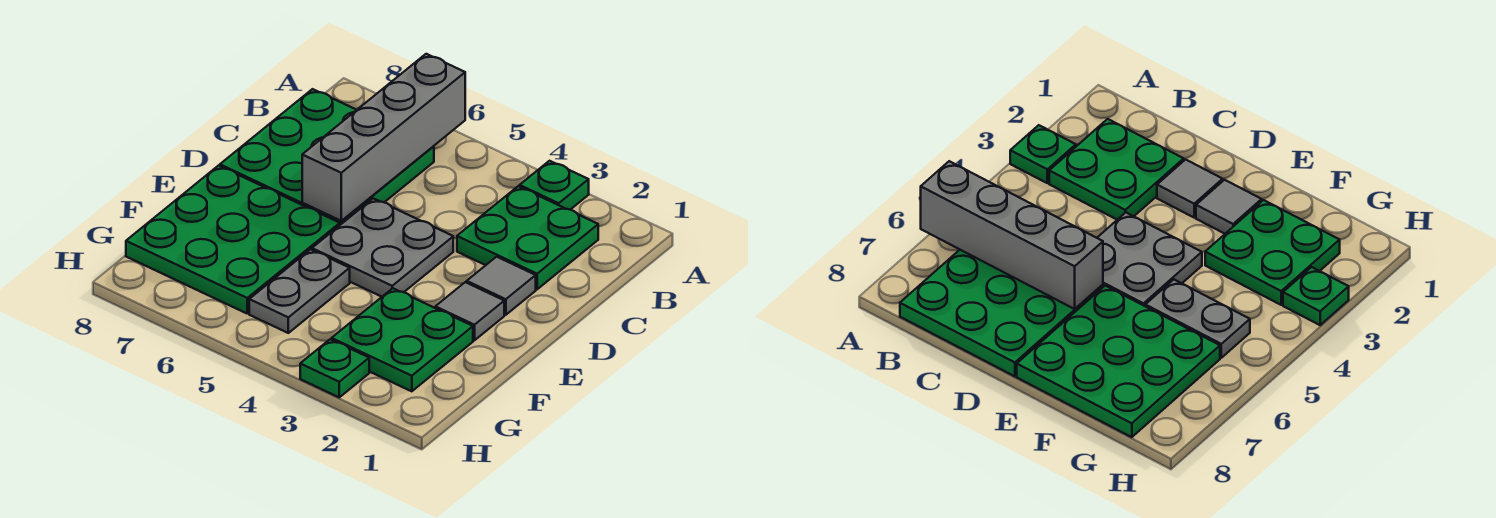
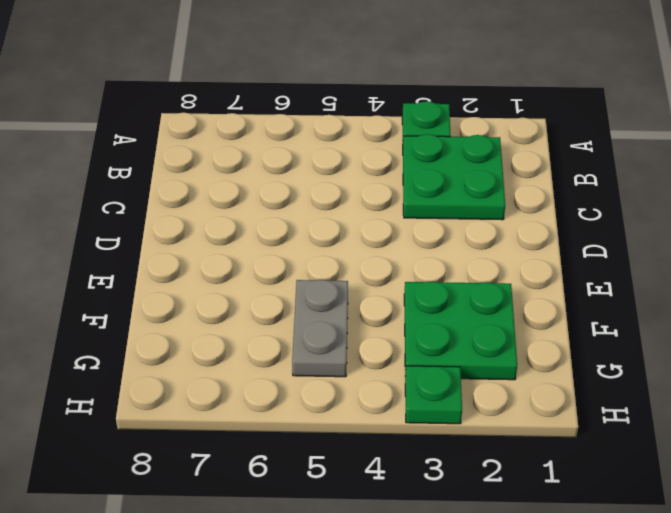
none -> green plate B6:D8 level 1
none -> grey tile D2 level 1

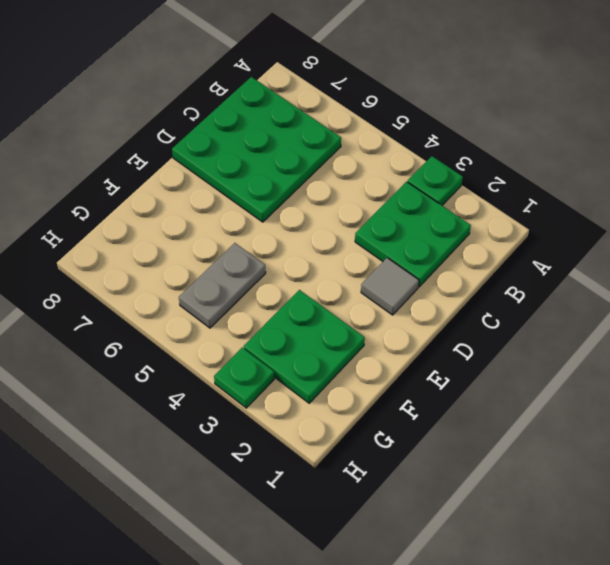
none -> grey plate D4:E5 level 1
none -> grey tile E2 level 1

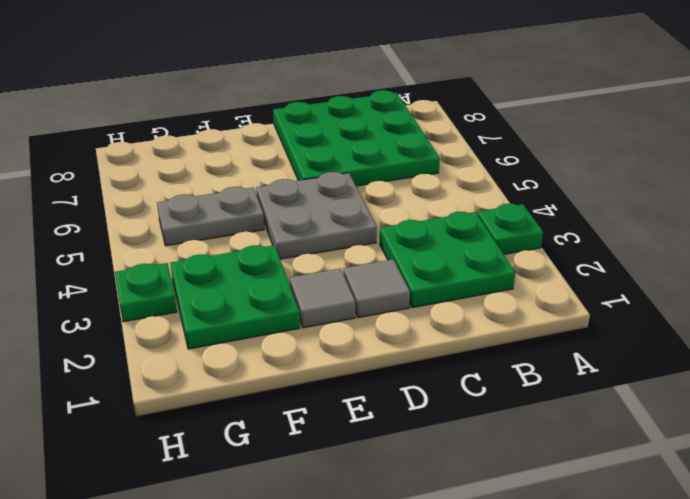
none -> green plate E6:G8 level 1
none -> grey brick A6:D6 level 2

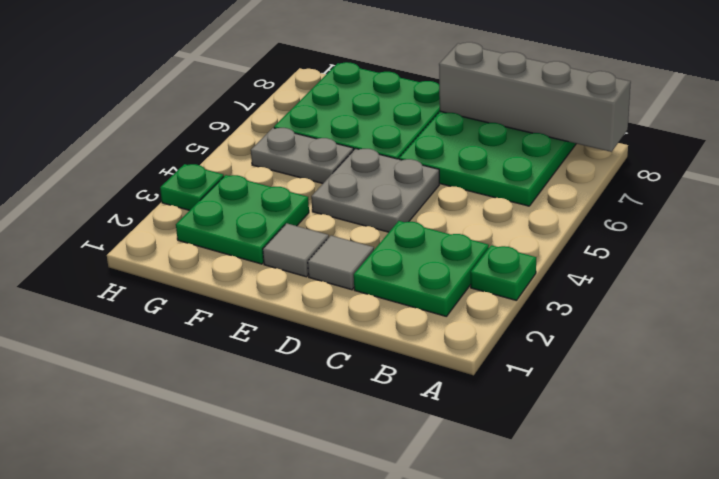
grey brick A8:D8 level 2 -> grey brick A6:D6 level 2

